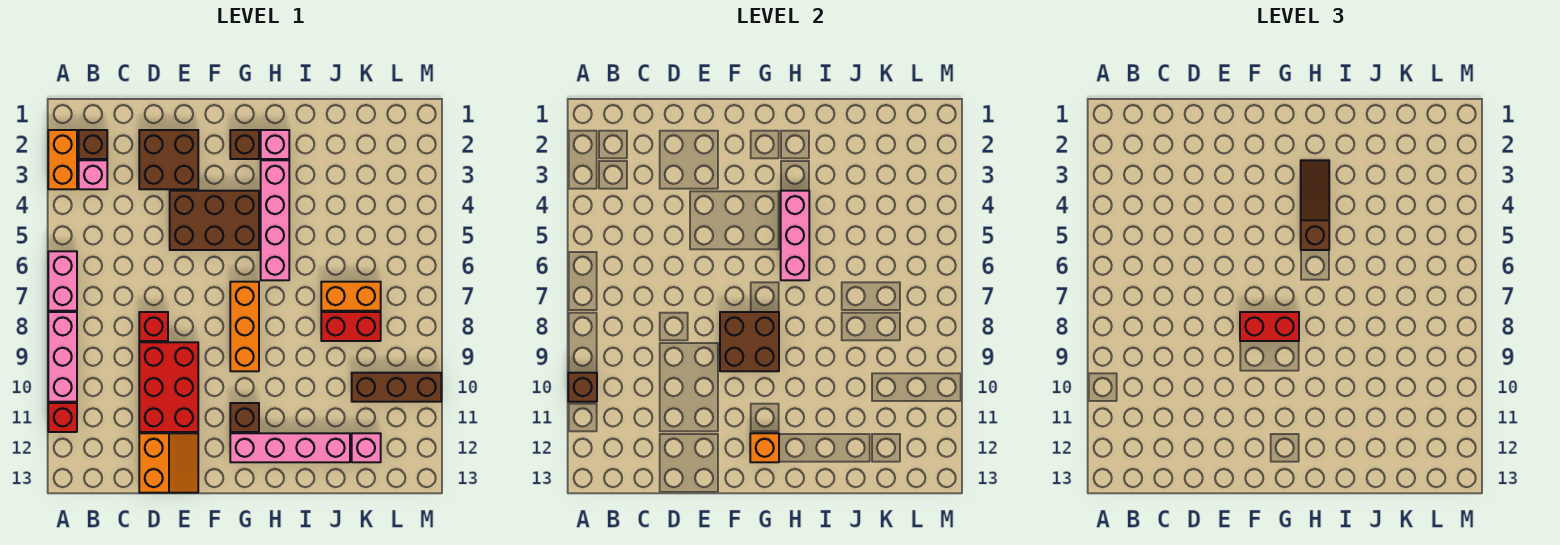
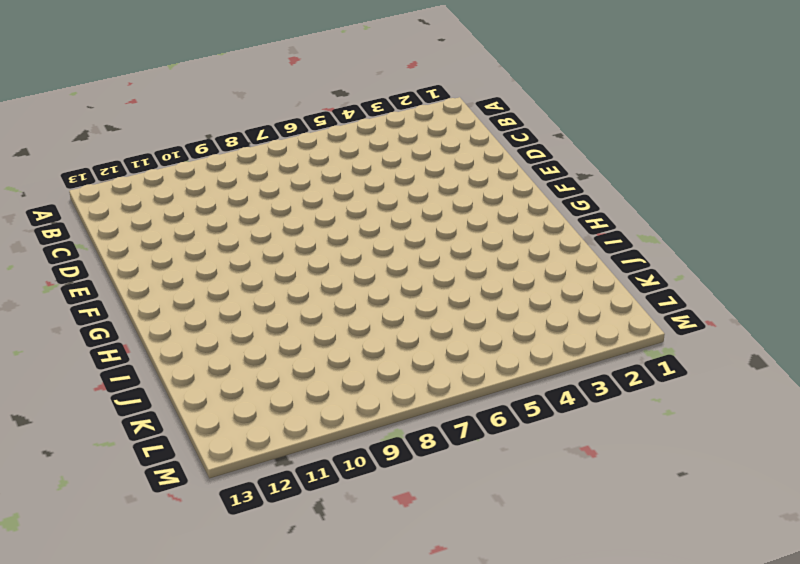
none -> orange brick A2:A3 level 1
none -> pink brick A6:A7 level 1
none -> pink brick A8:A10 level 1

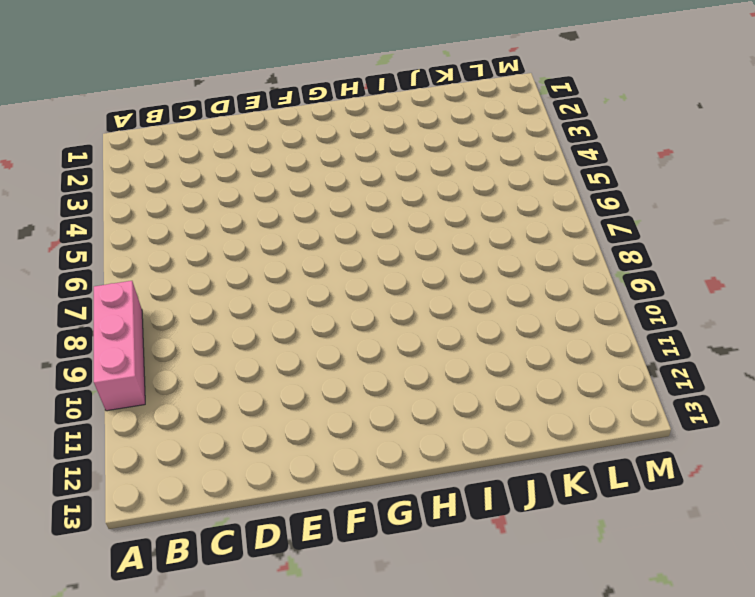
none -> orange brick A2:A3 level 1
none -> pink brick A6:A7 level 1
none -> red brick A11 level 1

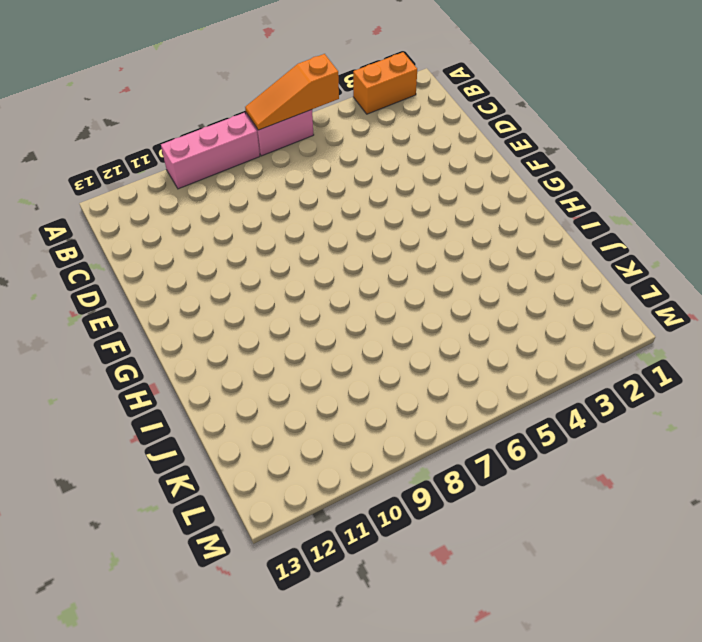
orange slope A5:A7 level 2 top 5 -> none
none -> red brick A11 level 1
none -> brown brick B2 level 1
none -> pink brick B3 level 1

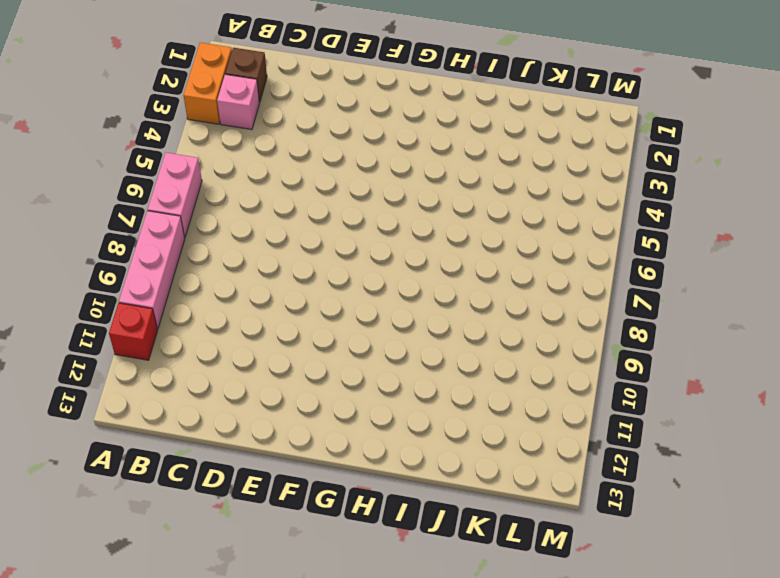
none -> brown brick D2:E3 level 1
none -> red brick D8 level 1
none -> red brick D9:E11 level 1

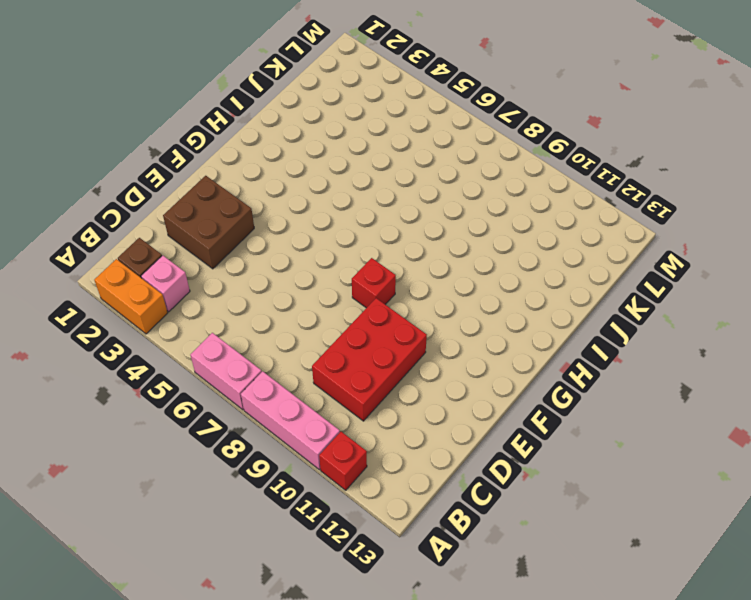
red brick C9:E10 level 1 -> red brick D9:E11 level 1
red brick F8 level 1 -> red brick D8 level 1
none -> orange slope D12:E13 level 1 top D
none -> brown brick E4:G5 level 1
none -> brown brick G2 level 1

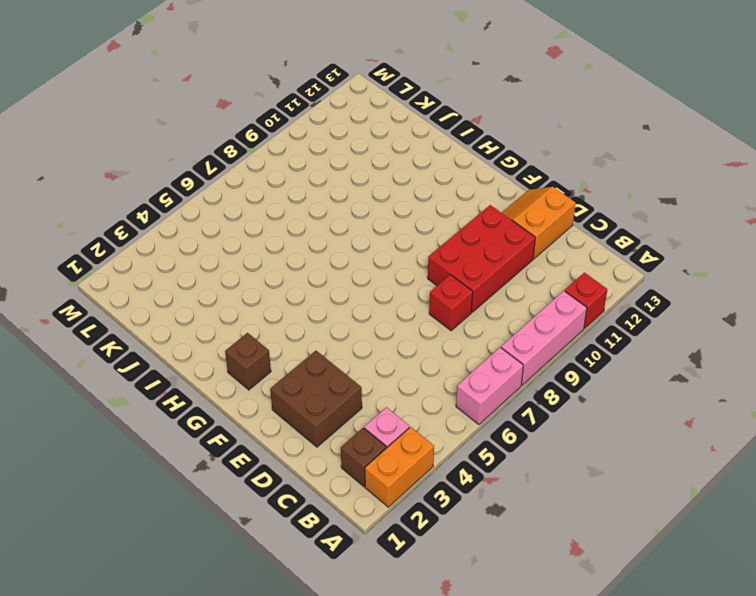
none -> brown brick E4:G5 level 1
none -> orange brick G7:G9 level 1
none -> brown brick G11 level 1

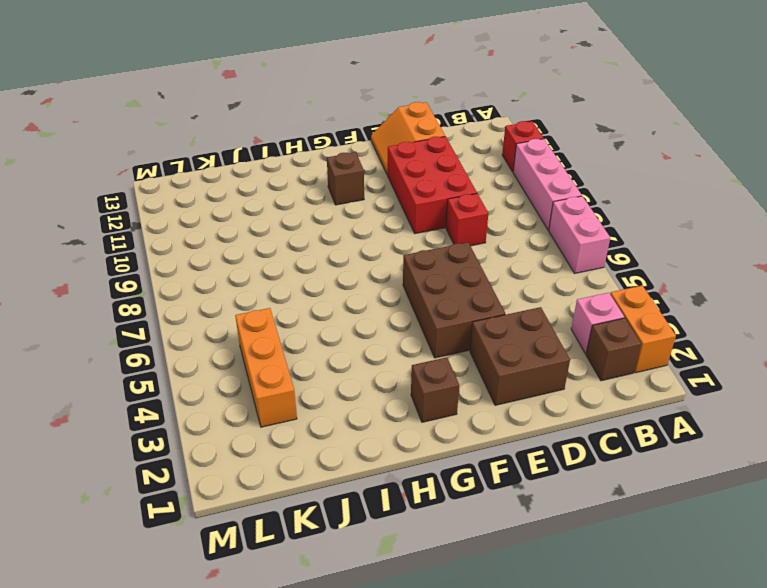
brown brick E4:F6 level 1 -> brown brick E4:G5 level 1
orange brick K3:K5 level 1 -> orange brick G7:G9 level 1
none -> pink brick G12:J12 level 1
none -> pink brick H2 level 1
none -> pink brick H3:H6 level 1

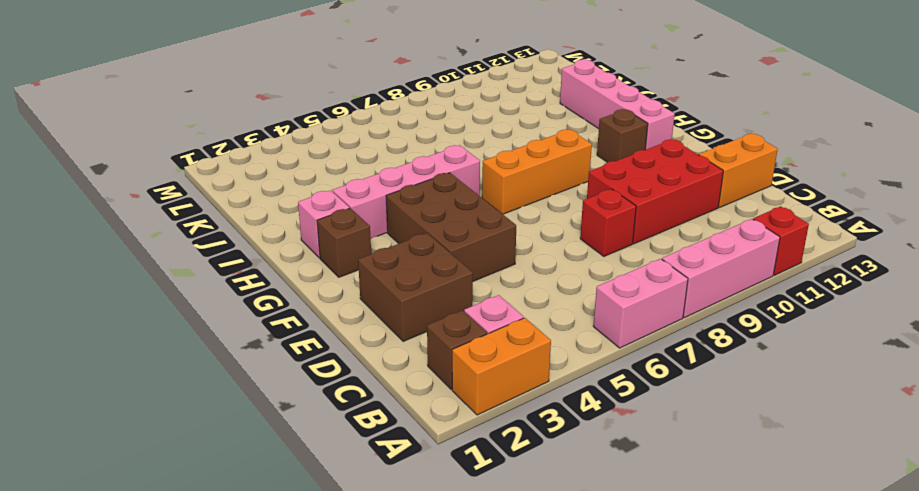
none -> orange brick J7:K7 level 1
none -> red brick J8:K8 level 1
none -> brown brick K10:M10 level 1

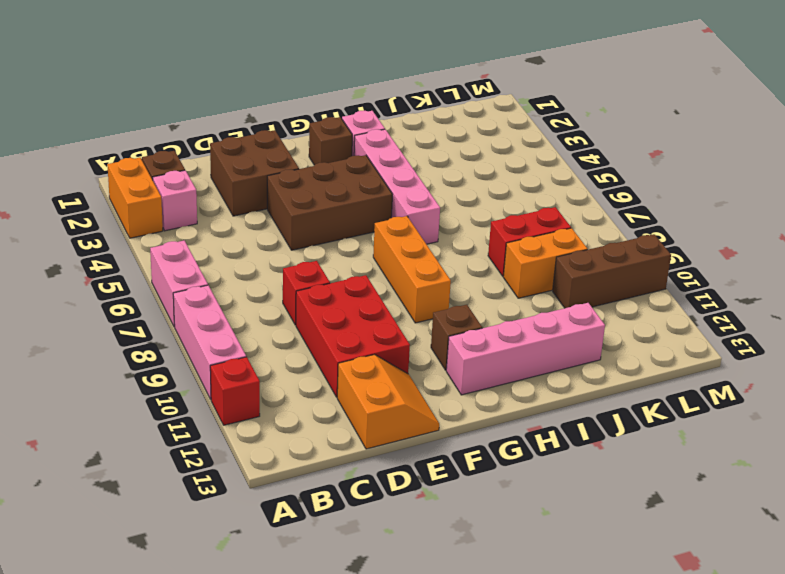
orange brick J9:K9 level 1 -> orange brick J7:K7 level 1
none -> pink brick K12 level 1
none -> brown brick A10 level 2
none -> brown brick F8:G9 level 2

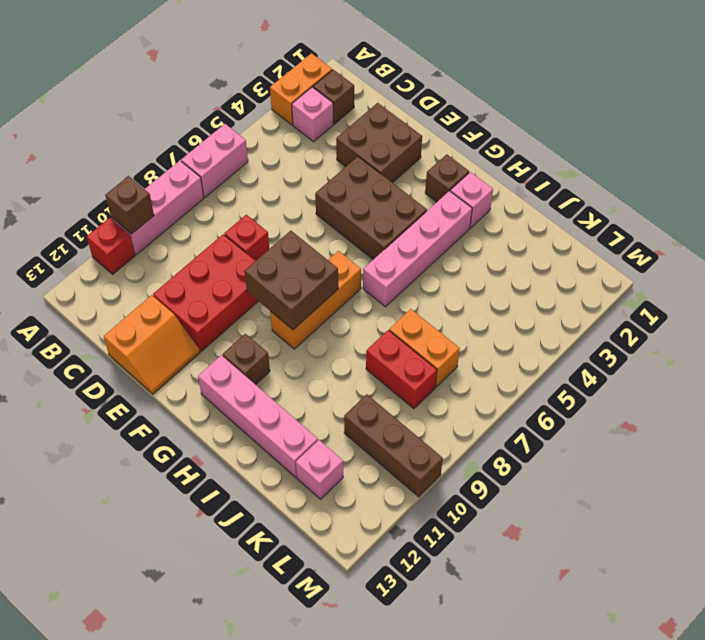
none -> orange brick G12 level 2
none -> pink brick H4:H6 level 2
none -> red brick F8:G8 level 3

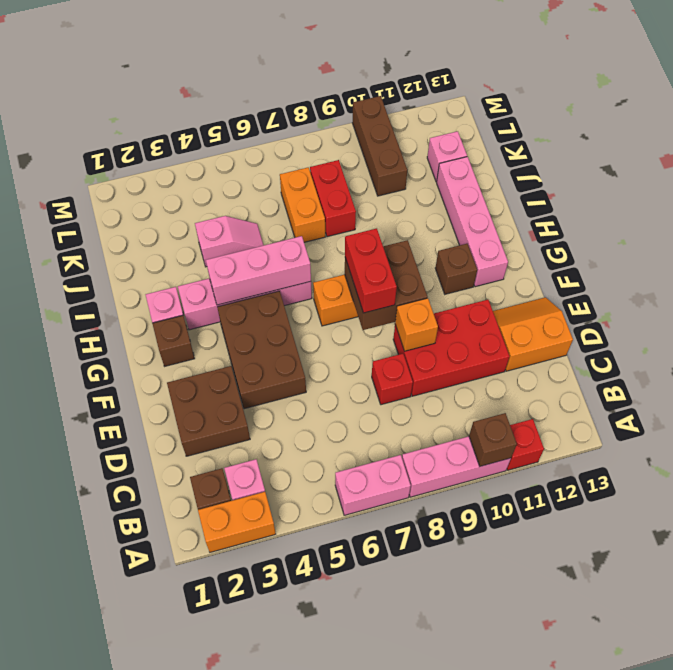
orange brick E9 level 2 -> orange brick G12 level 2
pink slope J4:J5 level 1 top 4 -> none
none -> brown slope H3:H5 level 3 top 5

